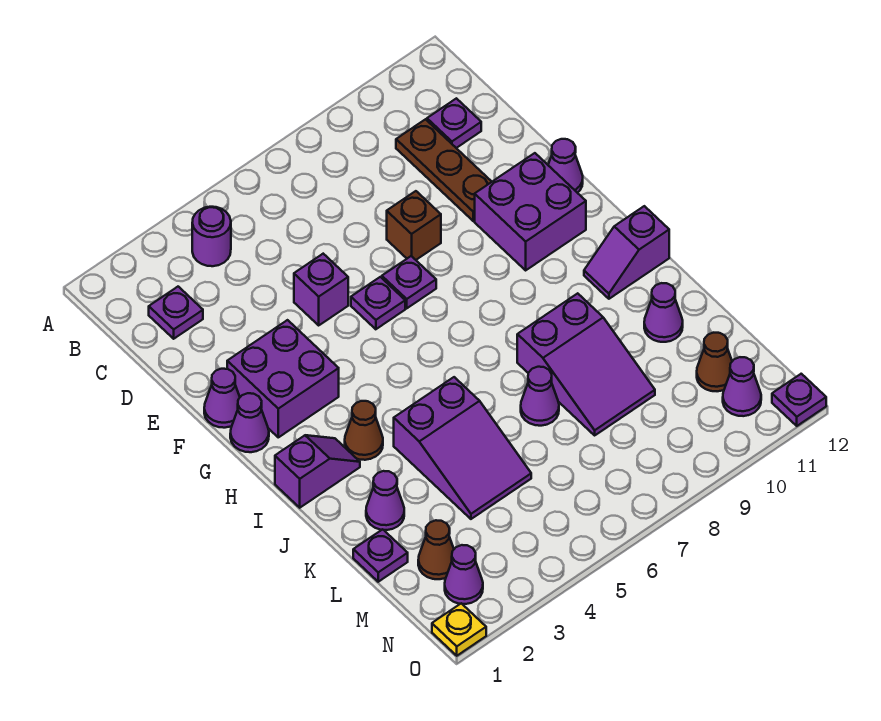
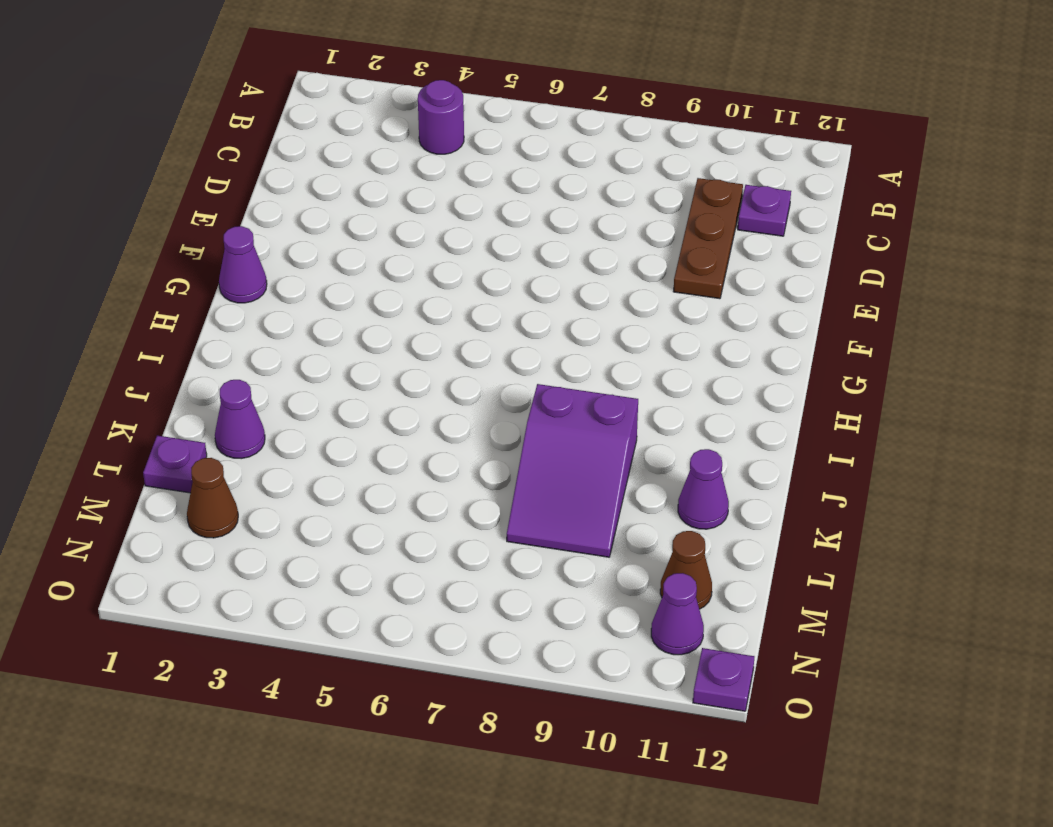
none -> purple plate C2 level 1
none -> purple brick E5 level 1
none -> brown brick E8 level 1

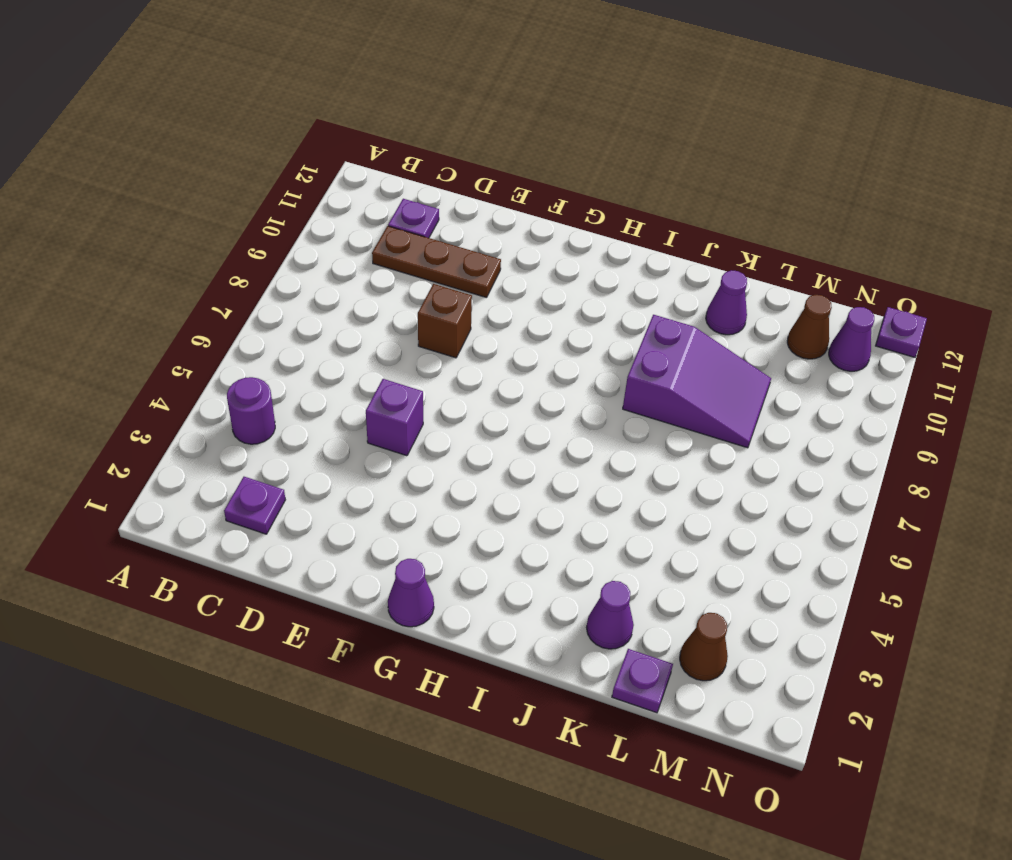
none -> purple cone F1 level 1
none -> purple brick F2:G3 level 1
none -> purple plate F6 level 1

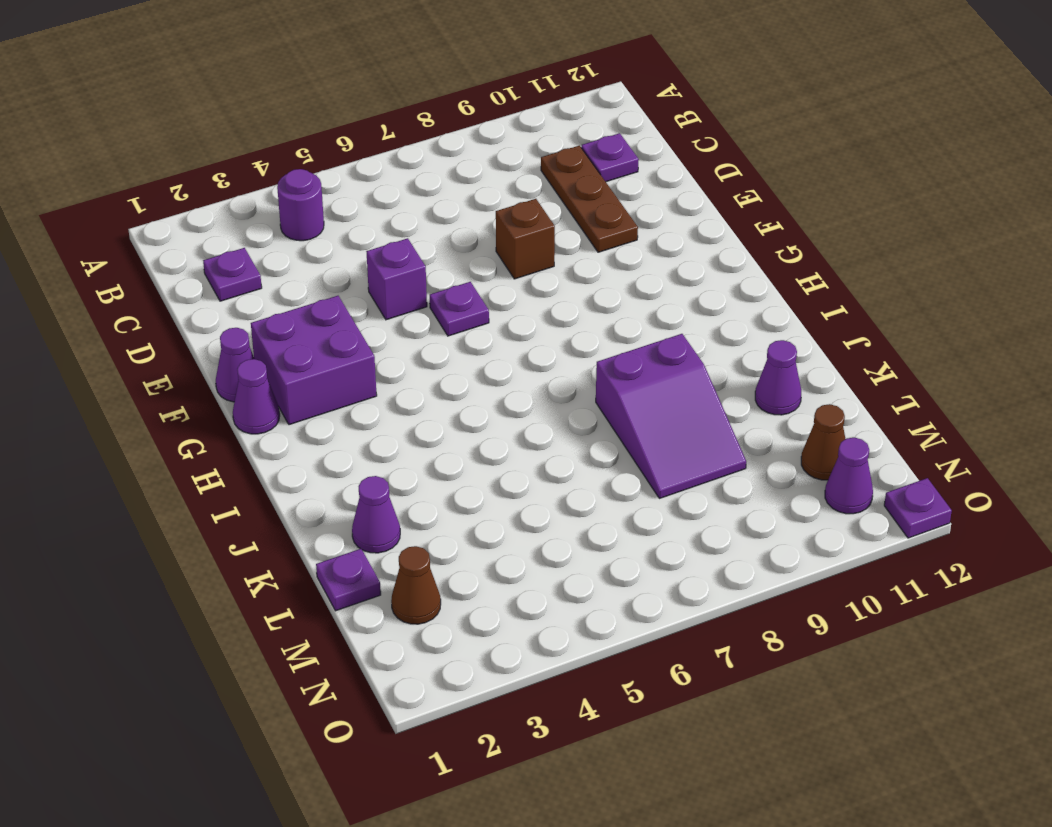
none -> purple plate F7 level 1
none -> purple brick F10:G11 level 1
none -> purple cone F12 level 1

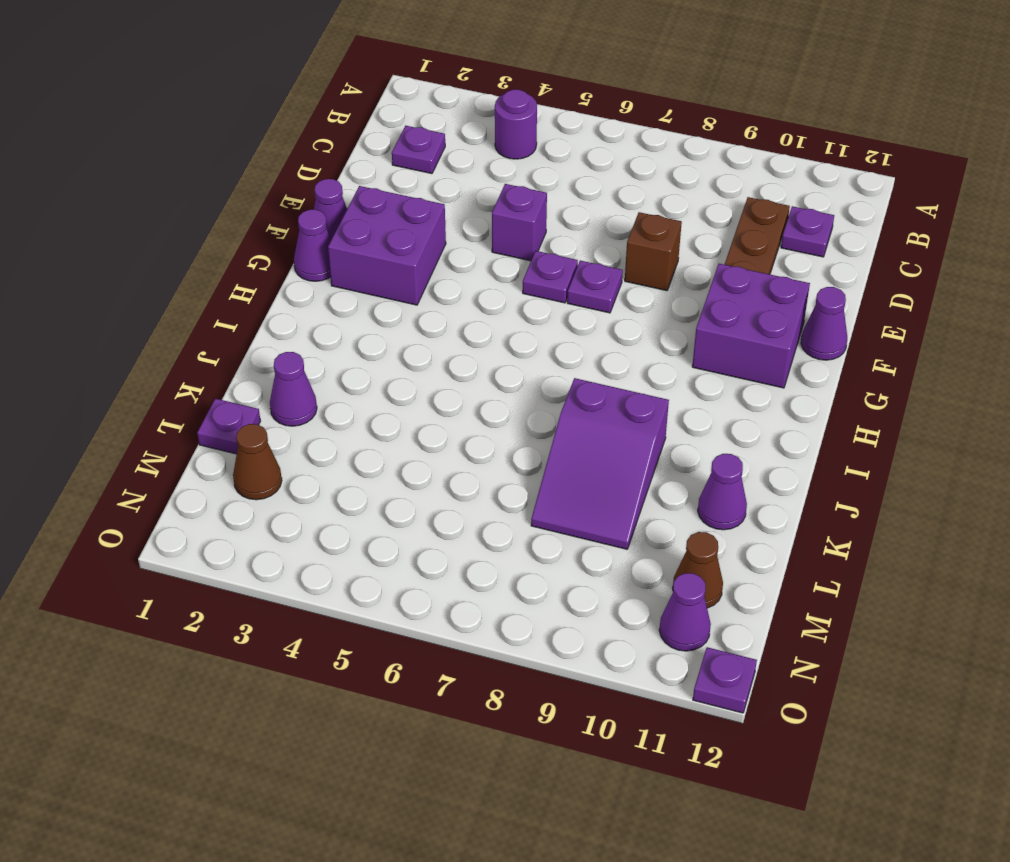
none -> purple slope I1:I2 level 1 top 1
none -> brown cone I3 level 1
none -> purple slope I11:I12 level 1 top 12

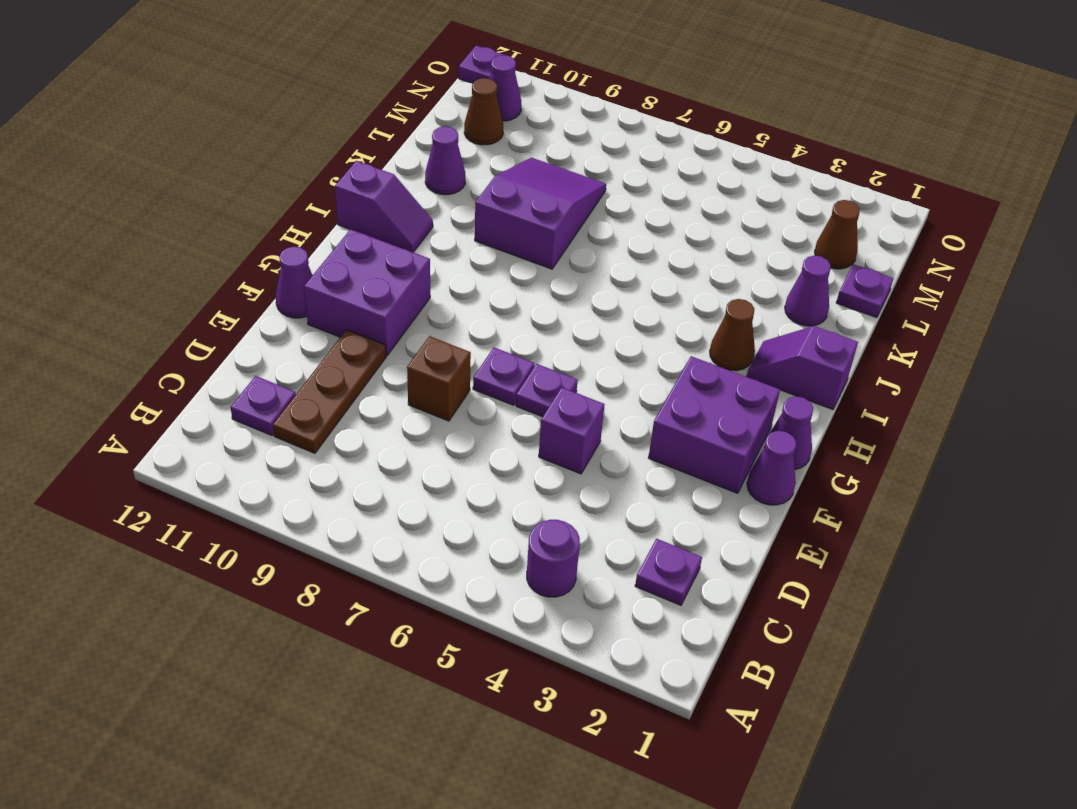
none -> purple slope J4:L5 level 1 top J
none -> purple cone K7 level 1
none -> purple cone N2 level 1

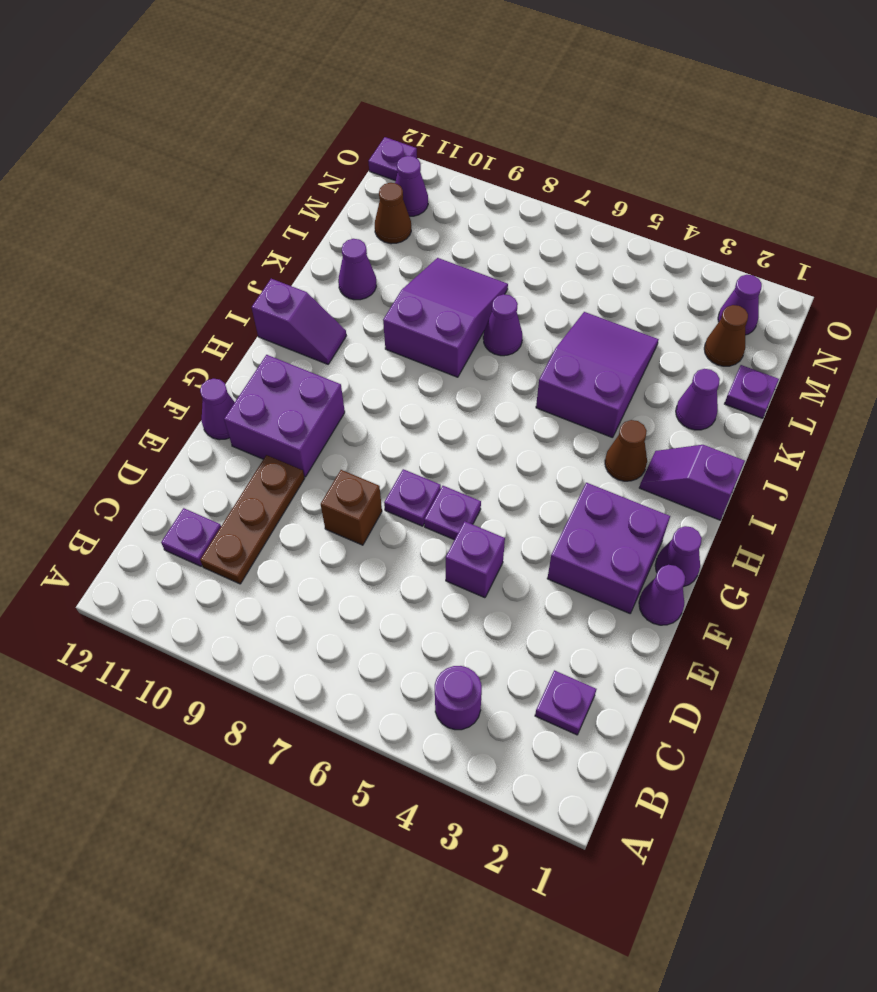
none -> yellow plate O1 level 1

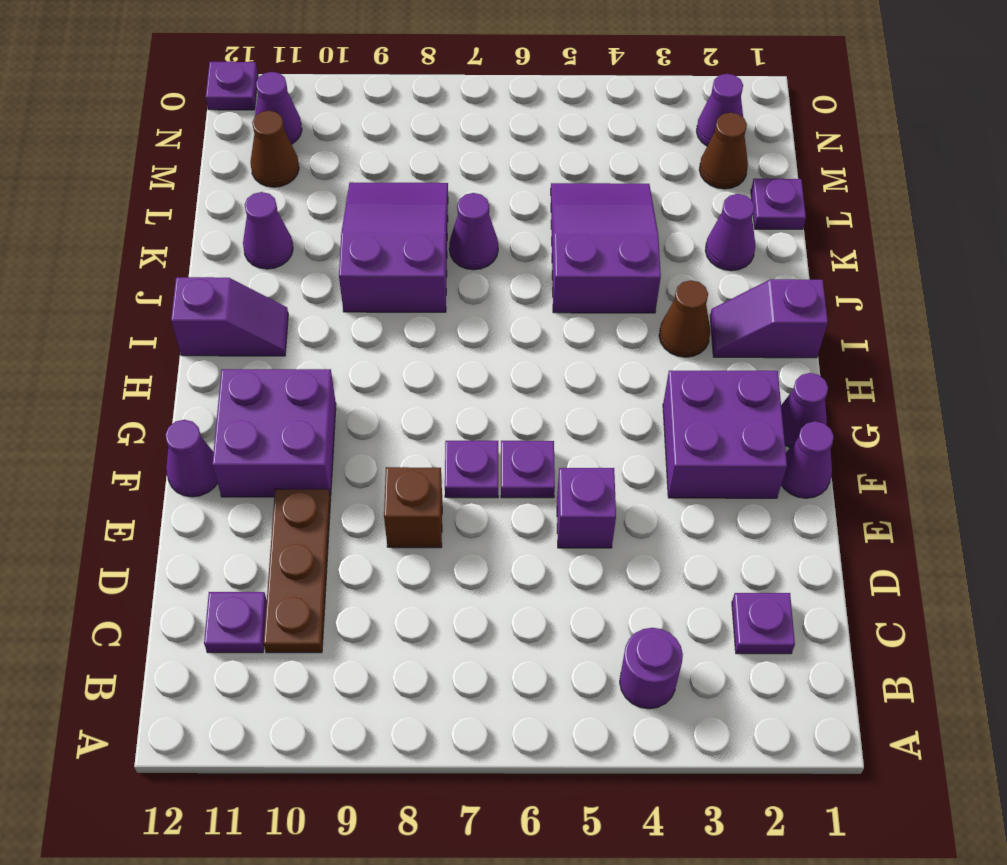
none -> yellow plate O1 level 1

